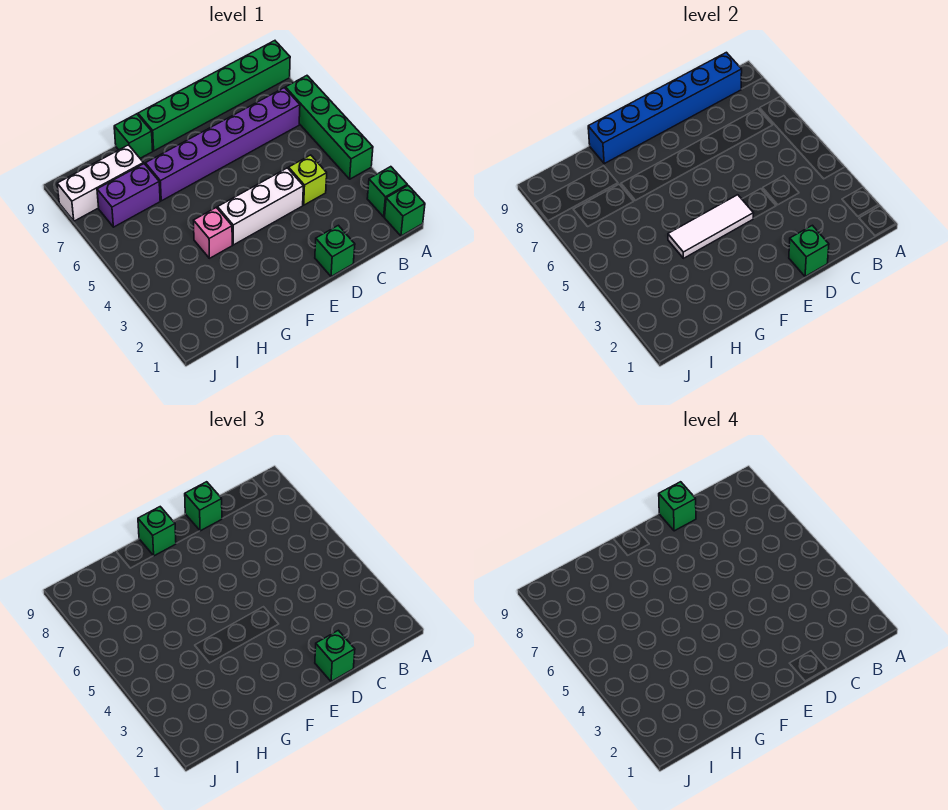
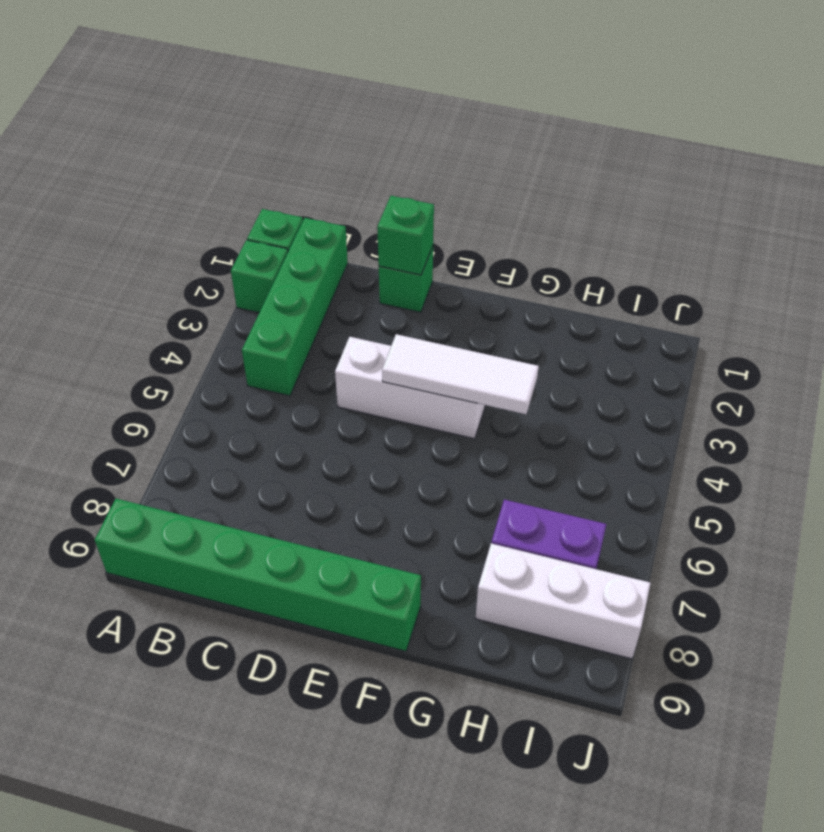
green brick B1:B4 level 1 -> green brick A4:A7 level 1
none -> purple brick B7:G7 level 1
none -> lime brick C4 level 1
none -> pink brick G4 level 1

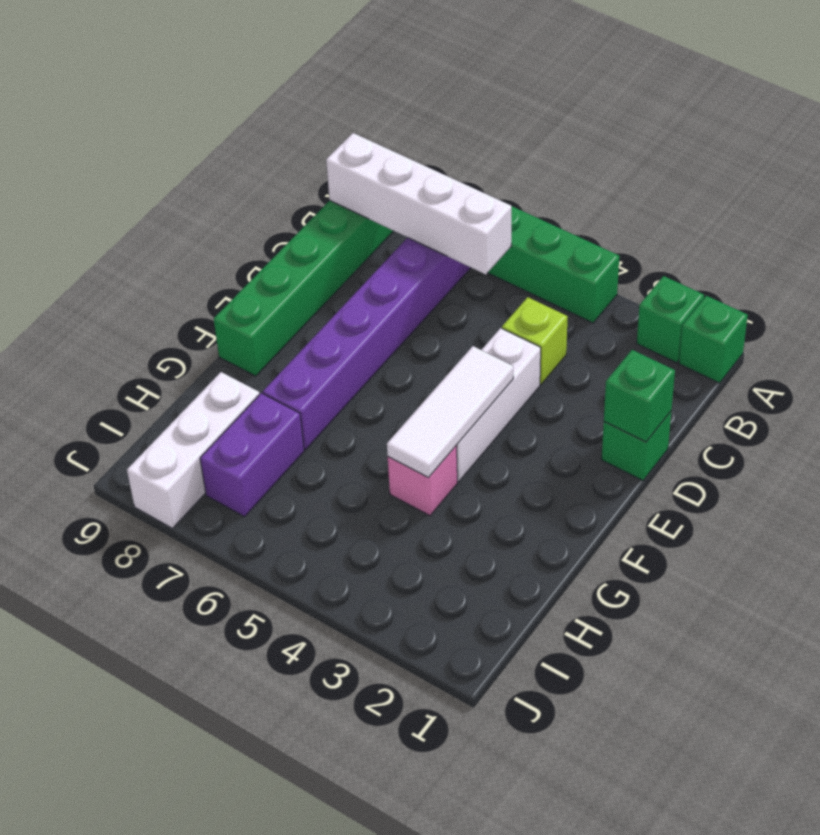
white brick B6:B9 level 2 -> blue brick B9:G9 level 2
none -> green brick G9 level 1
none -> green brick D1 level 3
none -> green brick D9 level 3

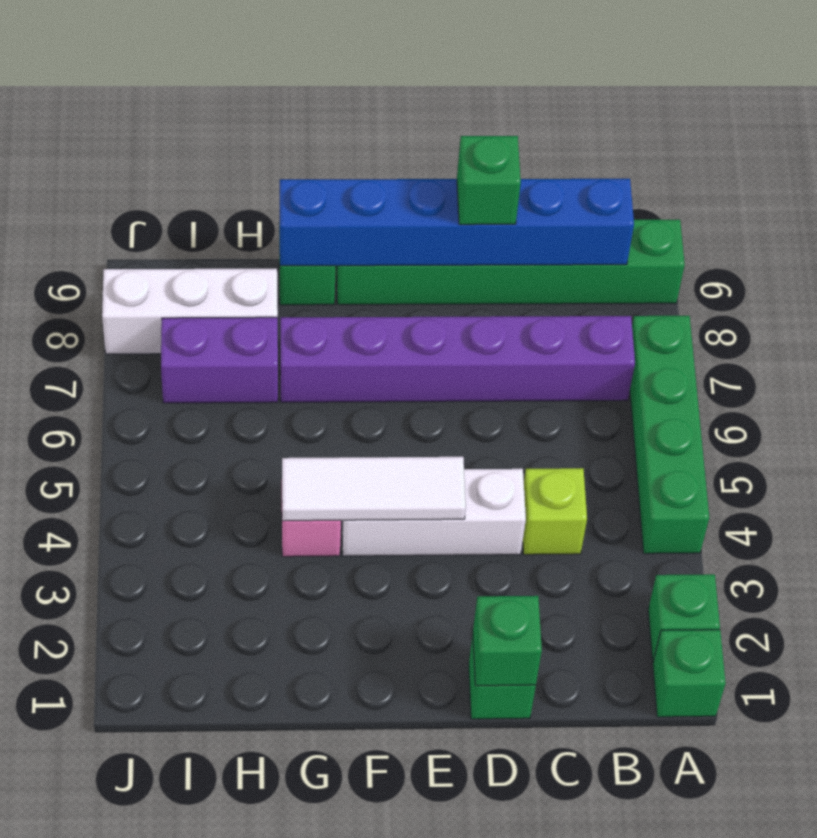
none -> green brick D1 level 3
none -> green brick F9 level 3
none -> green brick D9 level 4

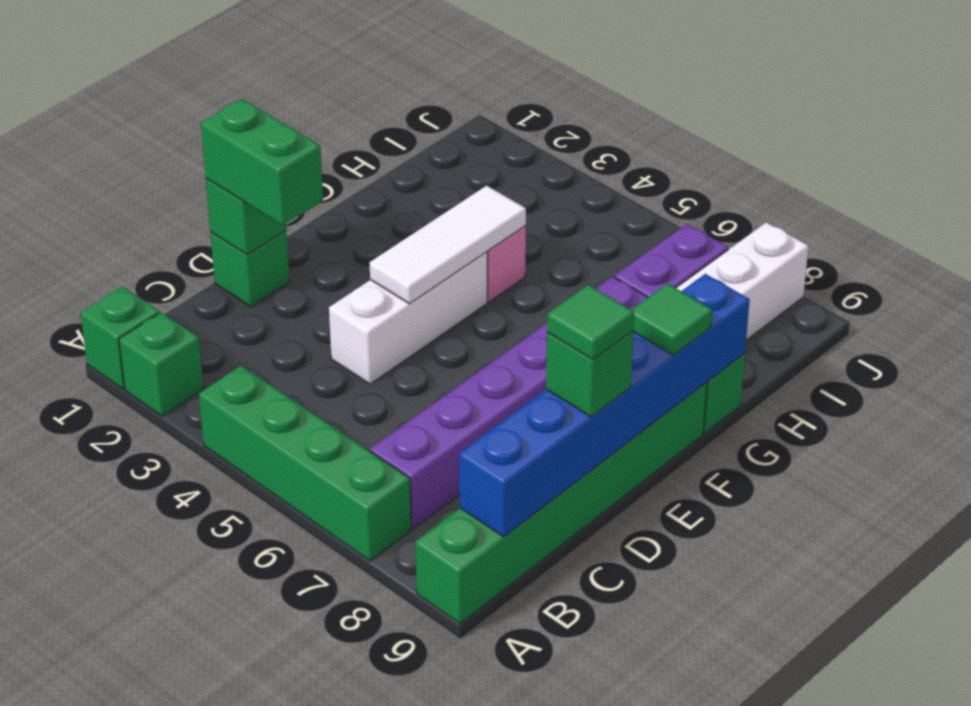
green brick D1:D2 level 3 -> green brick D1 level 3
green tile D9 level 4 -> green brick D9 level 4
green tile F9 level 3 -> green brick F9 level 3
none -> lime brick C4 level 1

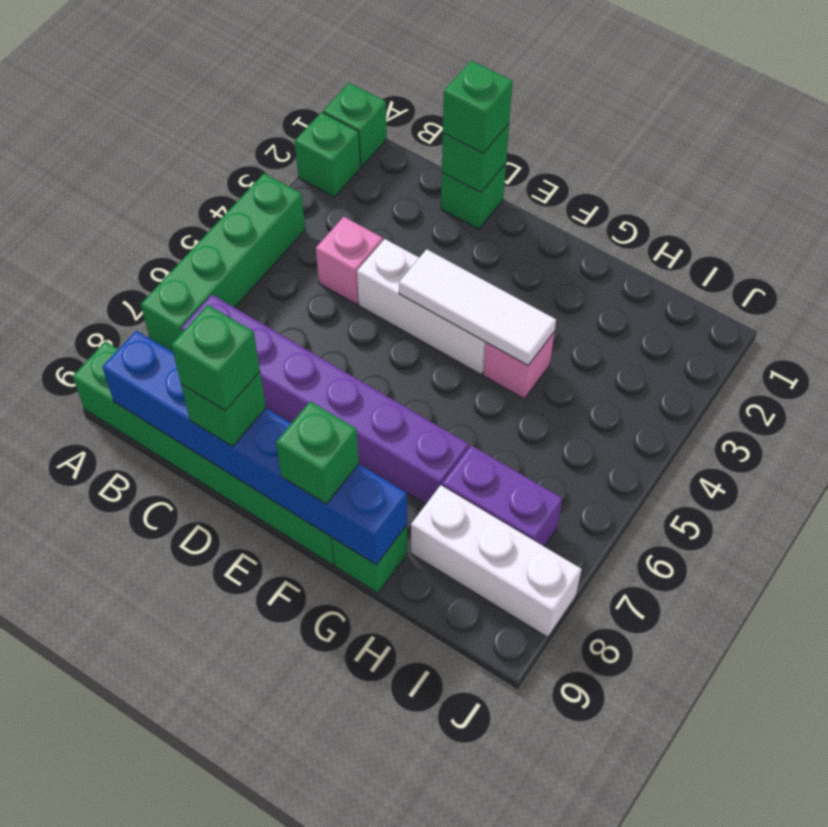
pink brick C4 level 1 -> lime brick C4 level 1

